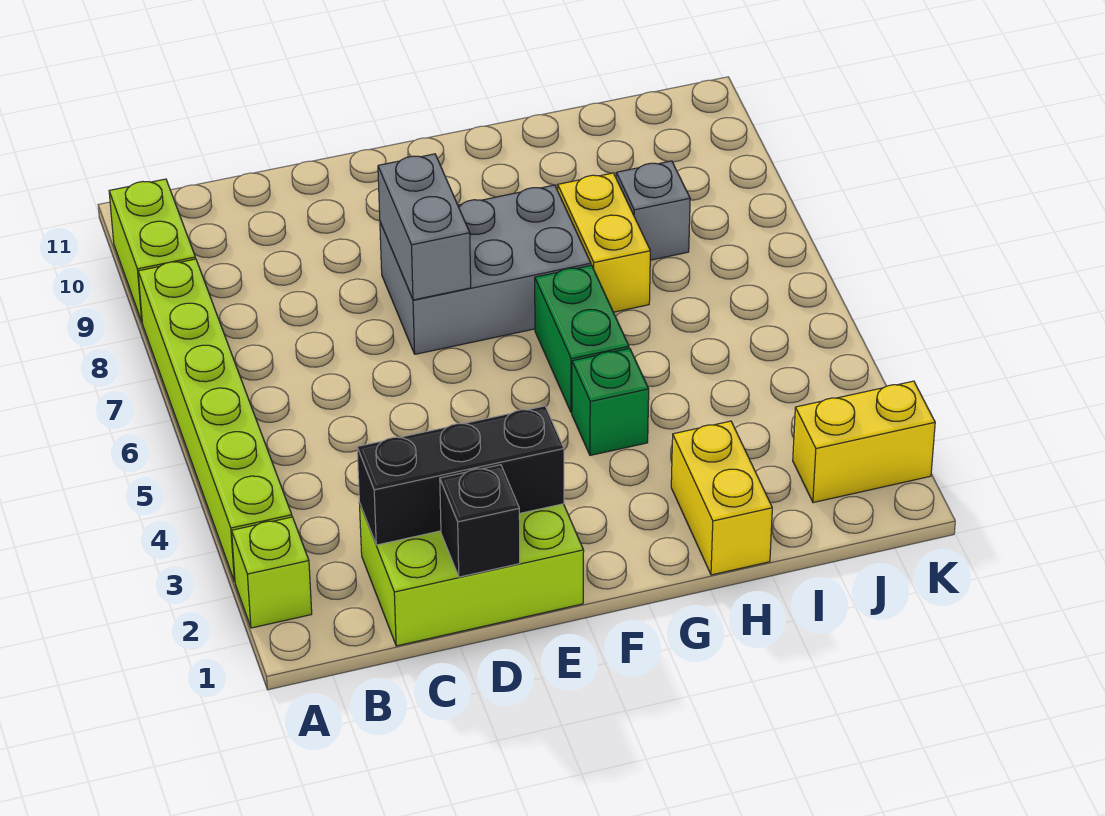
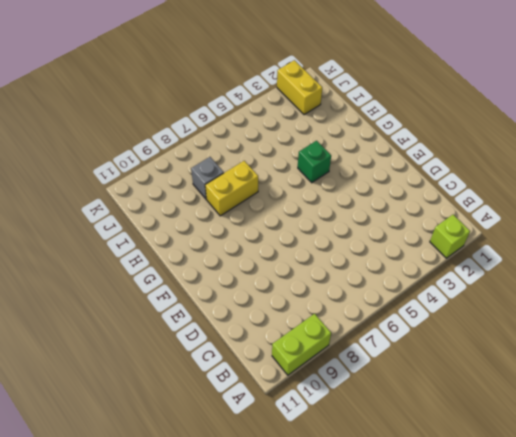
none -> lime brick A3:A8 level 1
none -> lime brick C1:E2 level 1
none -> grey brick E7:G8 level 1

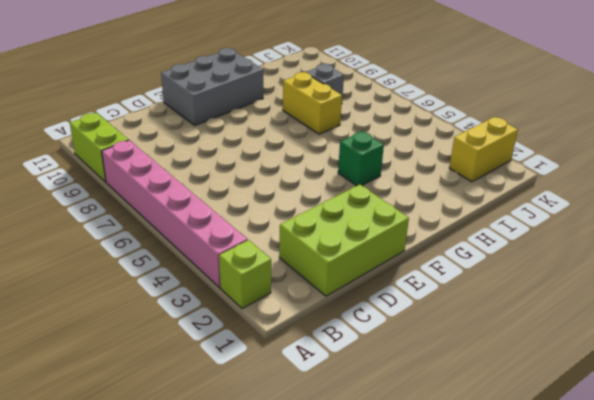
pink brick A3:A8 level 1 -> lime brick A3:A8 level 1
grey brick E10:G11 level 1 -> grey brick E7:G8 level 1
none -> green brick G5:G6 level 1
none -> yellow brick H1:H2 level 1
none -> black brick C2:E2 level 2

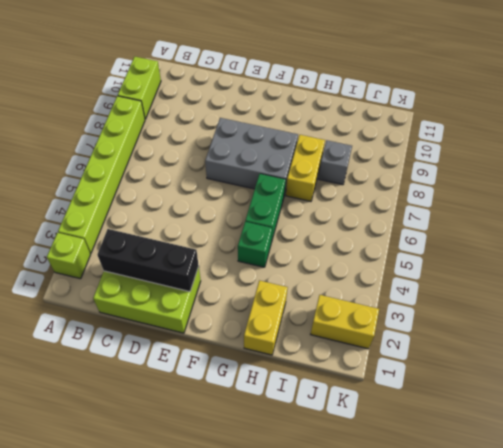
none -> black brick D1 level 2
none -> grey brick E7:E8 level 2

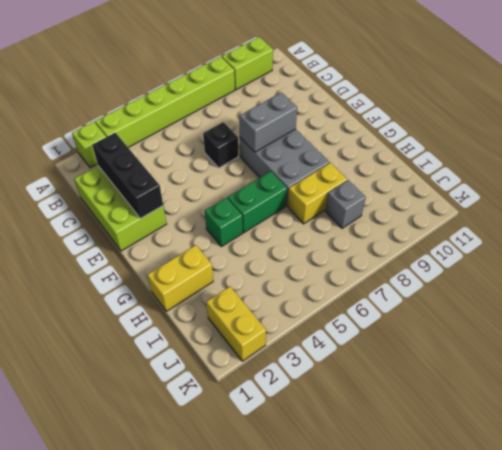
black brick D6 level 1 -> black brick D1 level 2

